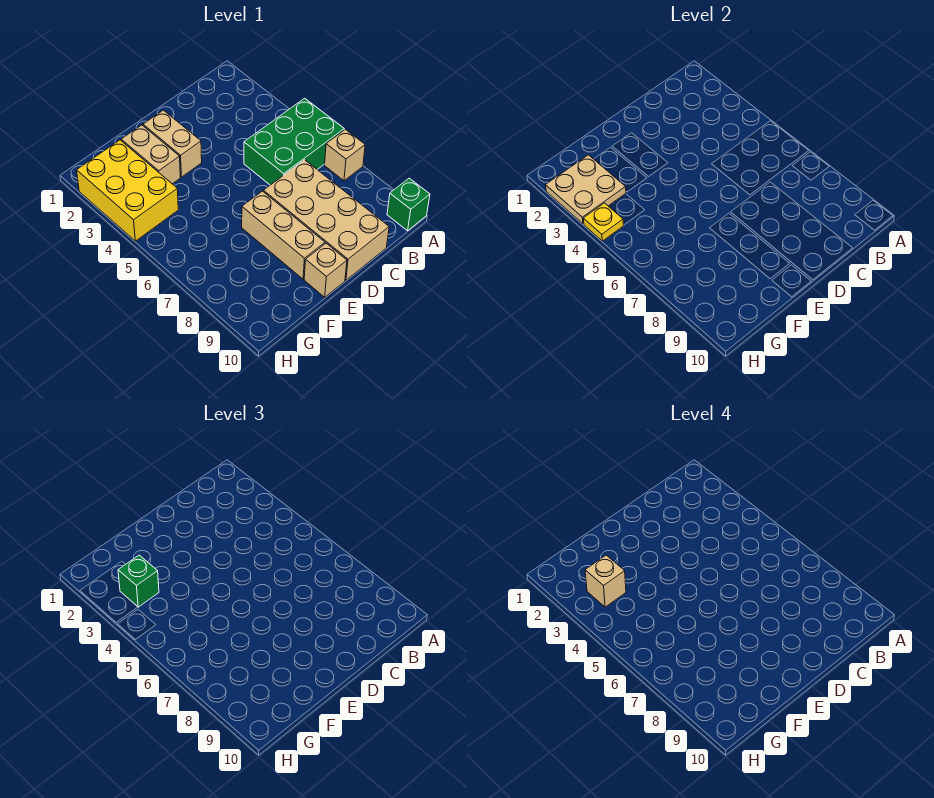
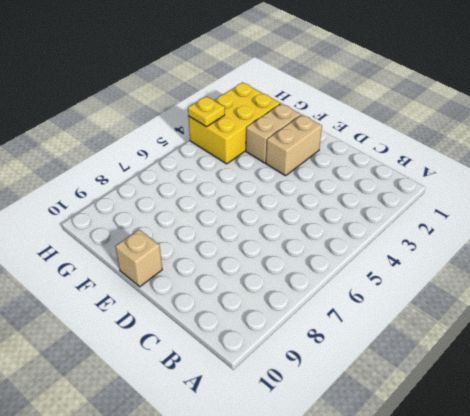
none -> green brick A5:C6 level 1
none -> tan brick A7 level 1
none -> green brick A10 level 1

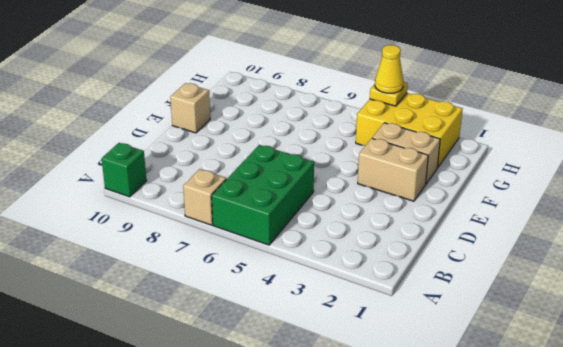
yellow cone H4 level 3 -> none
none -> tan brick C7:D10 level 1
none -> tan brick E7:E9 level 1
none -> tan plate G2:H3 level 2

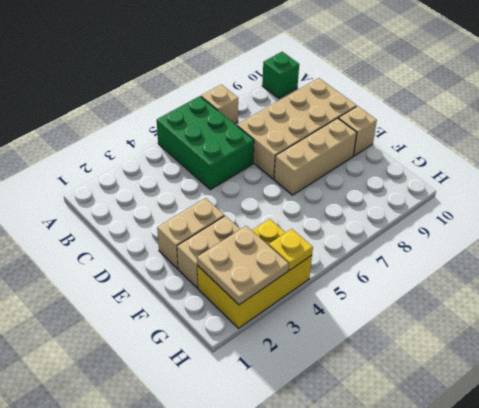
none -> green brick G3 level 3
none -> tan brick G3 level 4

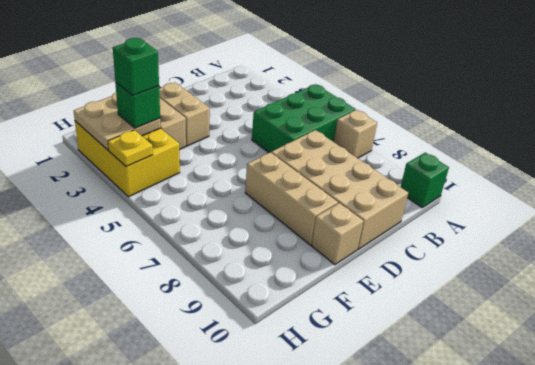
green brick G3 level 4 -> tan brick G3 level 4

